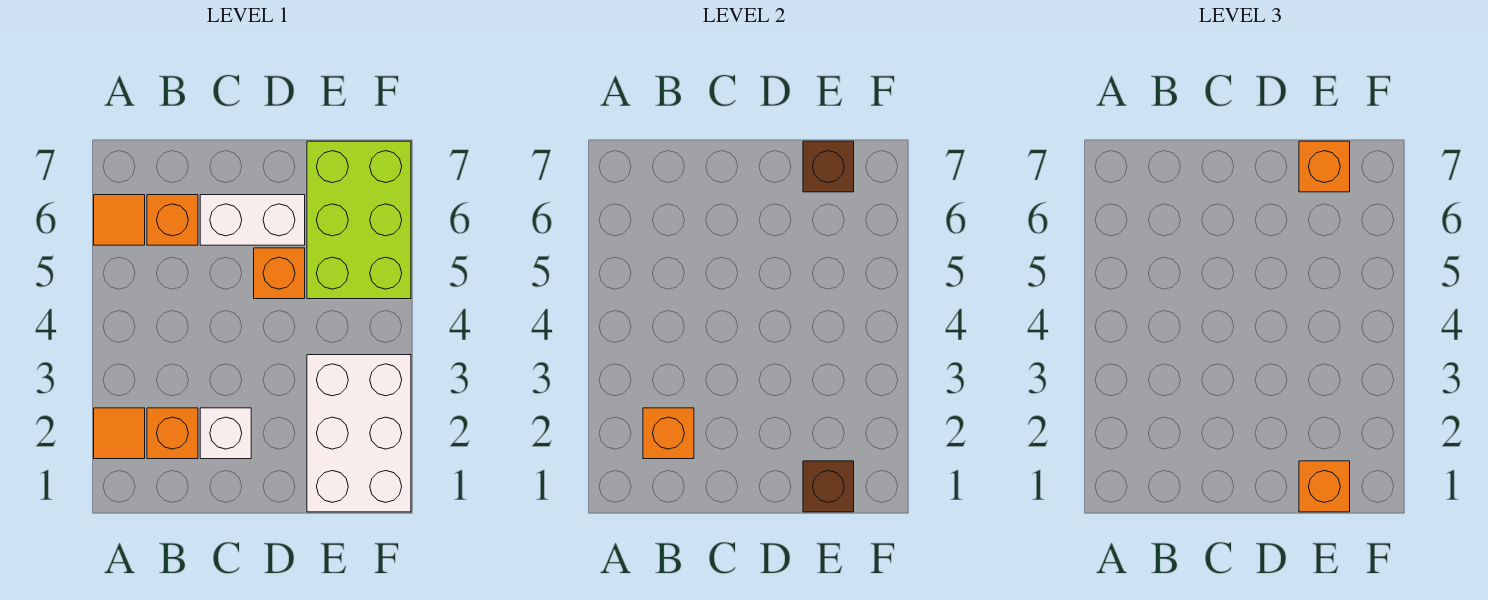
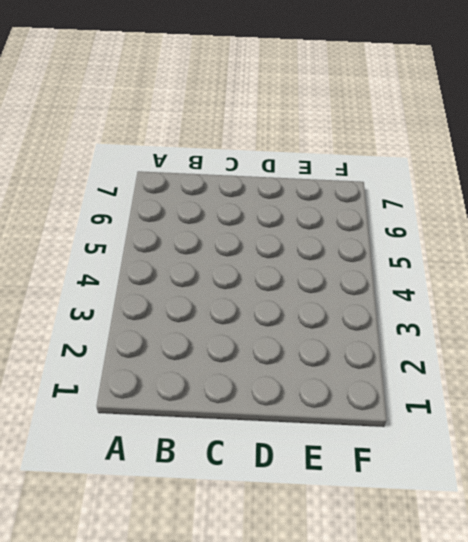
none -> orange tile A2 level 1
none -> orange tile A6 level 1
none -> orange brick B2 level 1

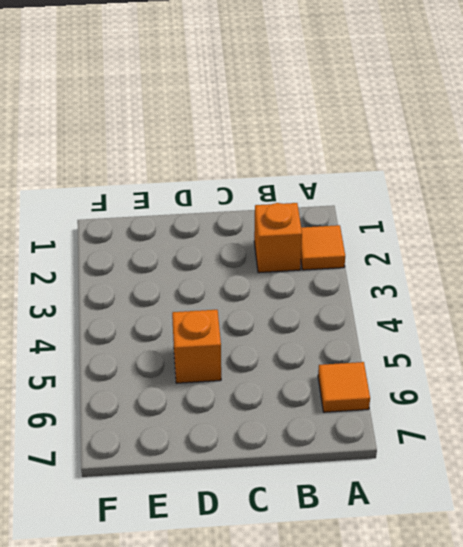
none -> orange brick B6 level 1
none -> white brick C2 level 1
none -> white brick C6:D6 level 1

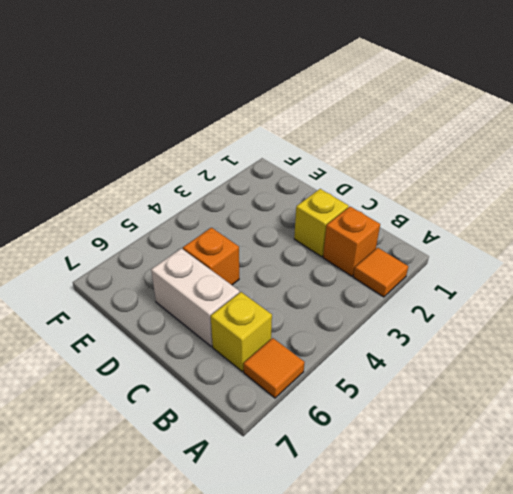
yellow brick B6 level 1 -> orange brick B6 level 1
yellow brick C2 level 1 -> white brick C2 level 1
none -> white brick E1:F3 level 1
none -> lime brick E5:F7 level 1
none -> orange brick B2 level 2

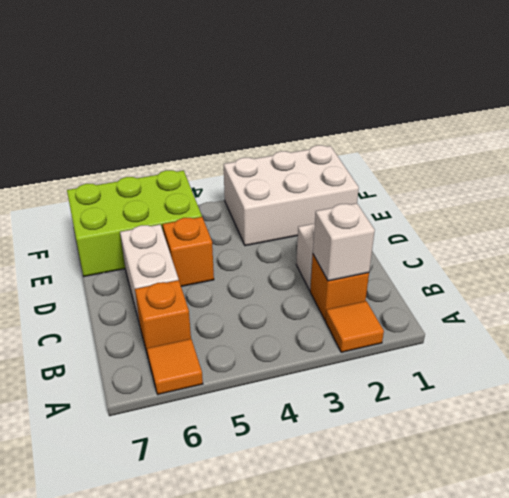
white brick B2 level 2 -> orange brick B2 level 2
none -> brown brick E1 level 2
none -> brown brick E7 level 2
none -> orange brick E1 level 3

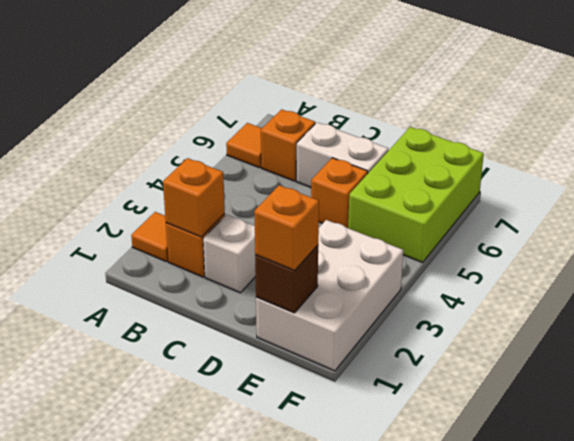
none -> brown brick E7 level 2
none -> orange brick E7 level 3

